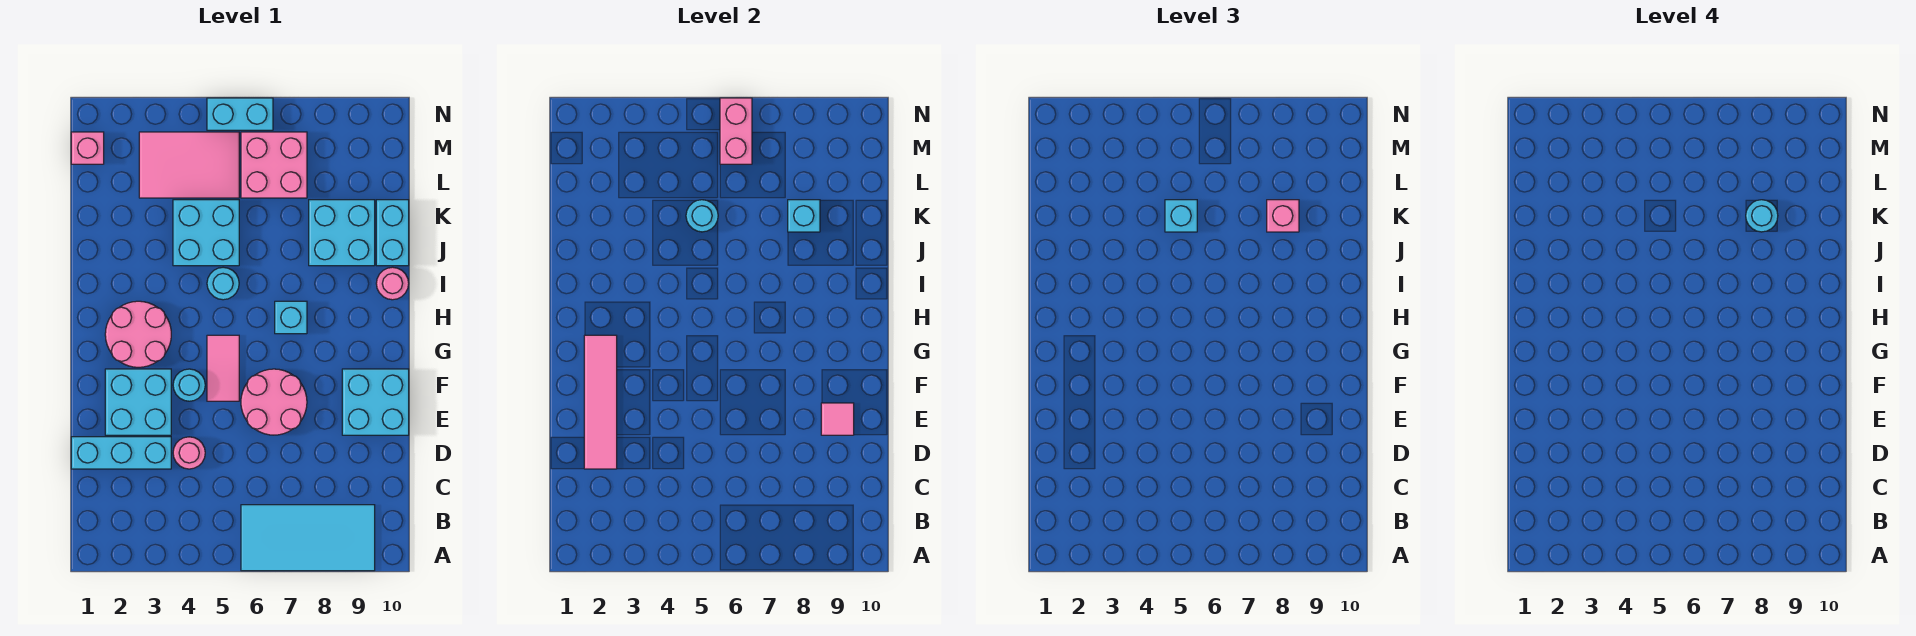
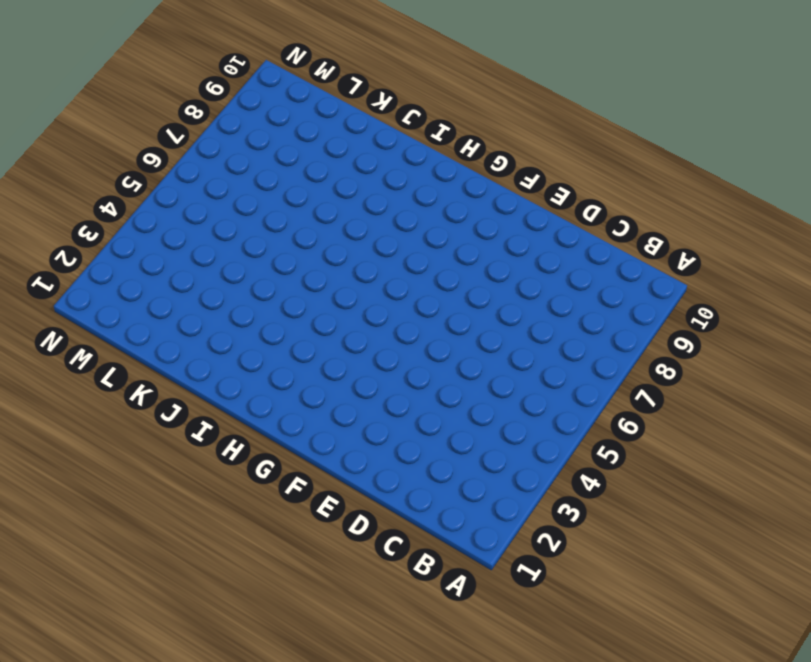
none -> cyan tile A6:B9 level 1
none -> cyan brick D1:D3 level 1
none -> pink round brick D4 level 1

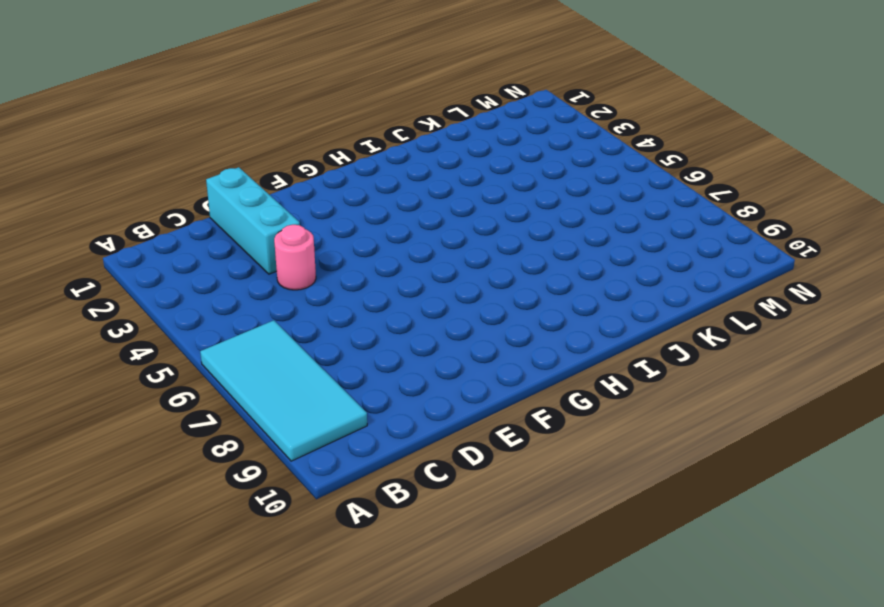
none -> cyan brick E2:F3 level 1
none -> pink round brick E6:F7 level 1
none -> cyan brick E9:F10 level 1

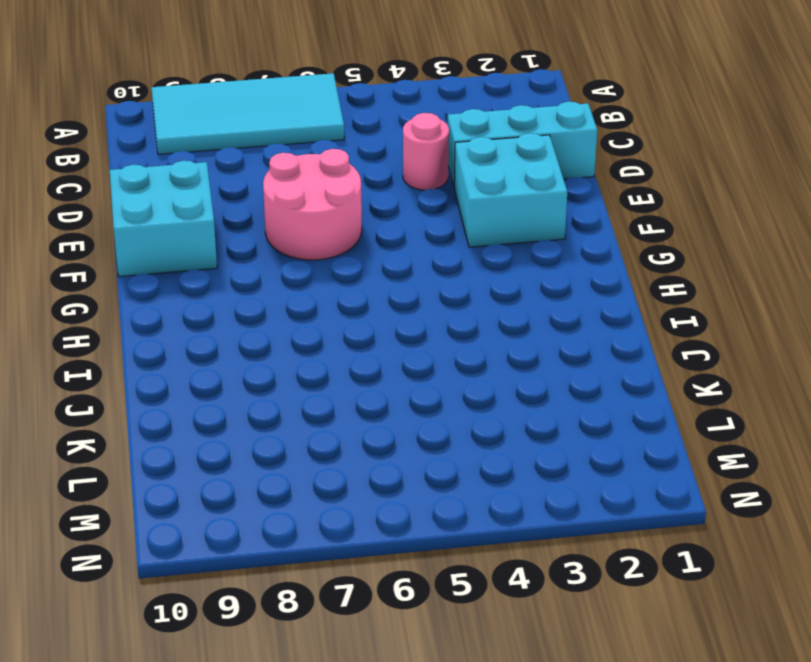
none -> cyan round brick F4 level 1
none -> pink tile F5:G5 level 1
none -> pink round brick G2:H3 level 1

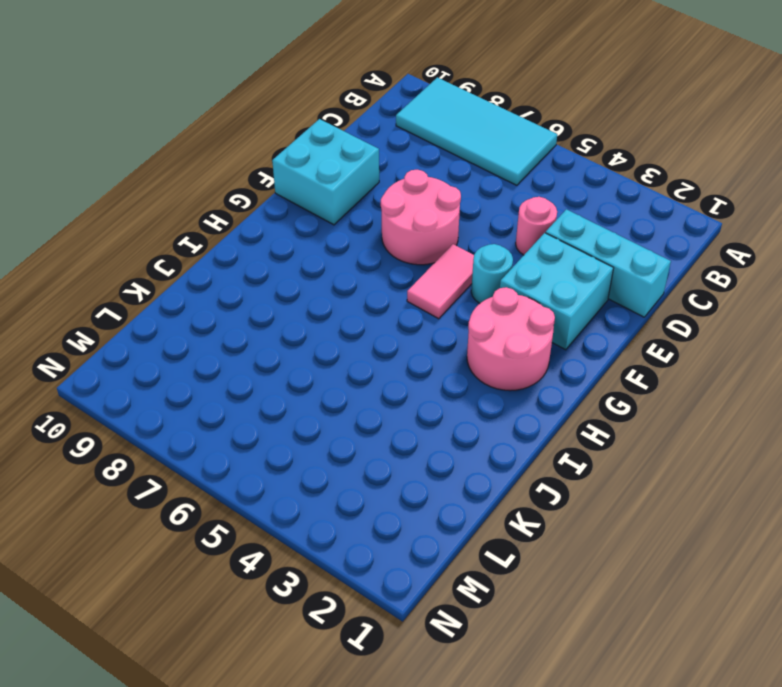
none -> cyan brick H7 level 1
none -> cyan round brick I5 level 1
none -> pink round brick I10 level 1

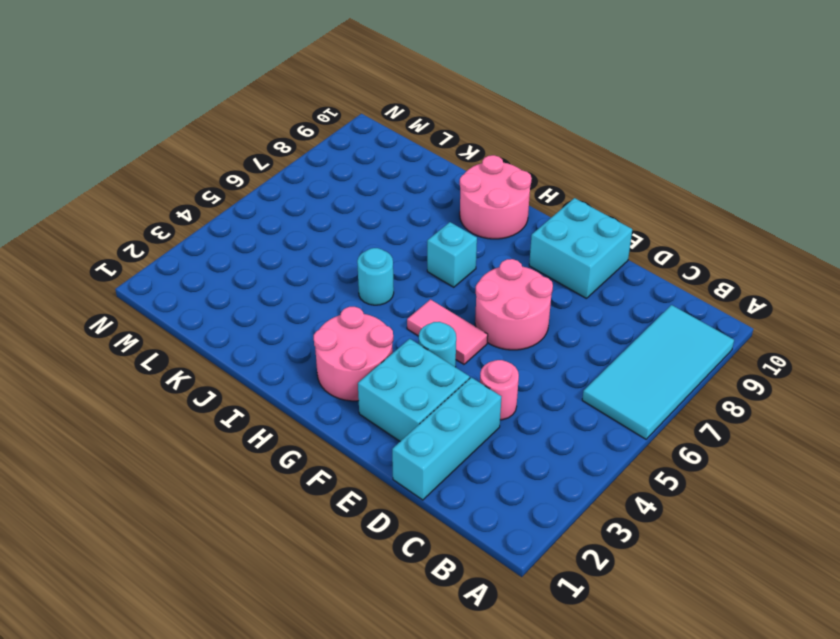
pink round brick H9:I10 level 1 -> pink round brick I10 level 1
none -> cyan brick J4:K5 level 1
none -> cyan brick J8:K9 level 1
none -> cyan brick J10:K10 level 1

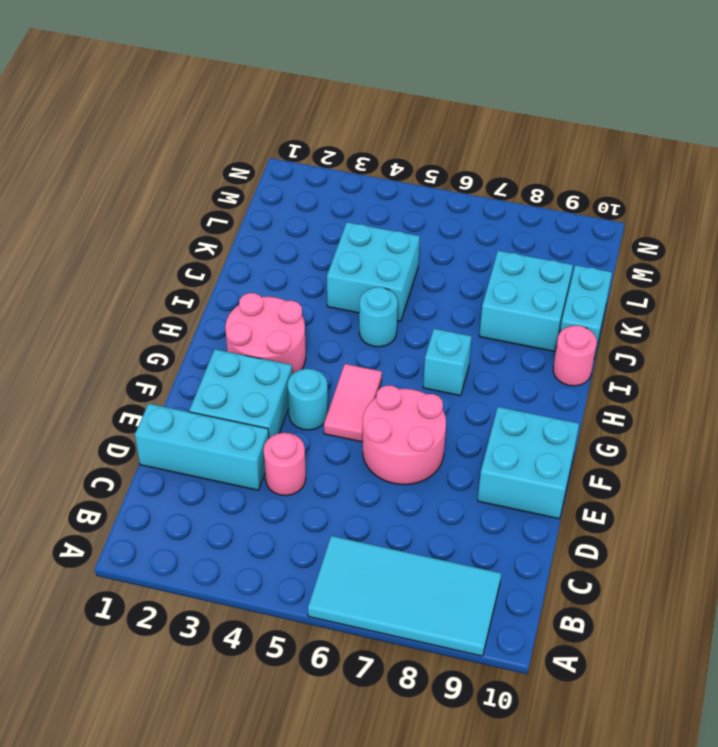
none -> pink tile L3:M5 level 1
none -> pink brick L6:M7 level 1
none -> pink brick M1 level 1

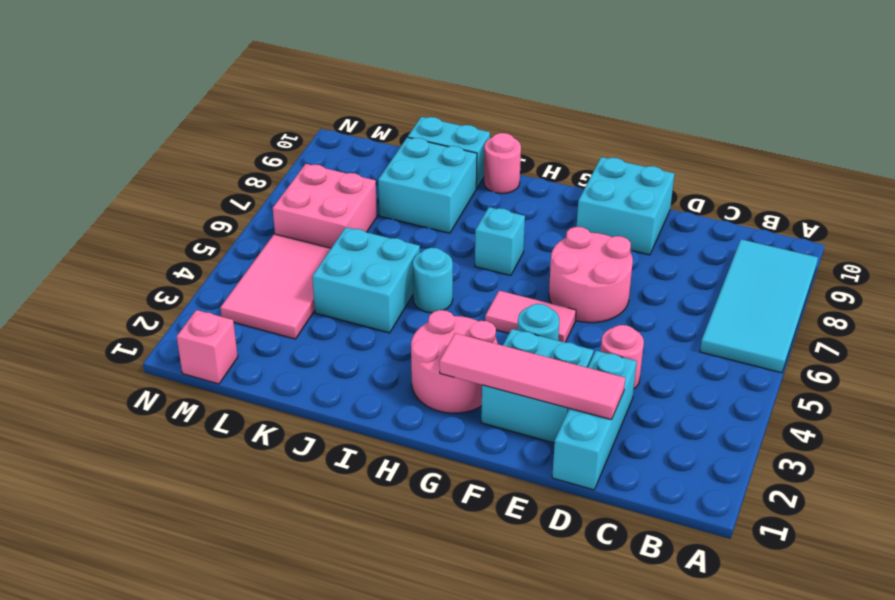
none -> cyan brick N5:N6 level 1
none -> pink tile E9 level 2
none -> cyan round brick K5 level 2

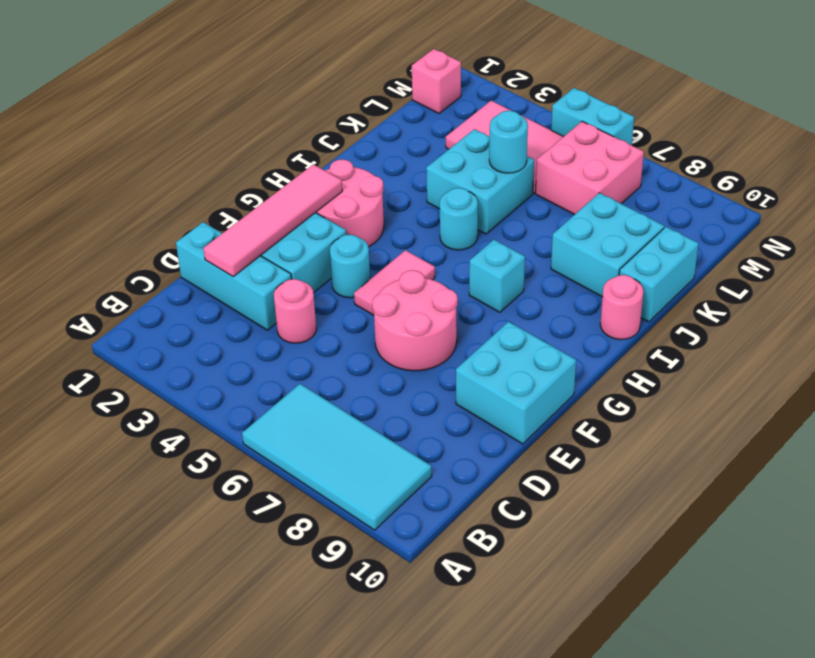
none -> pink tile E9 level 2
none -> cyan brick K8 level 2
none -> pink brick M6:N6 level 2

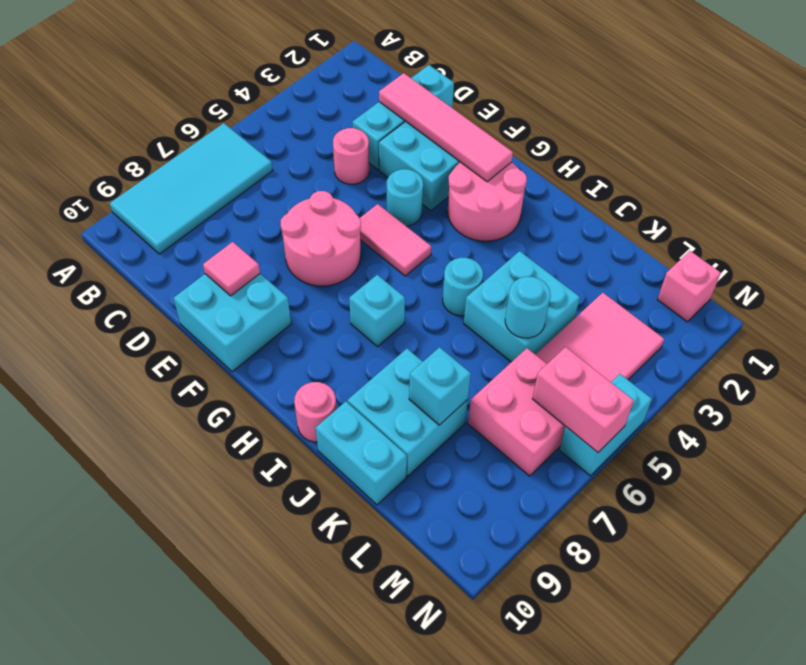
none -> cyan brick K5 level 3
none -> pink brick K8 level 3
none -> cyan round brick K8 level 4

